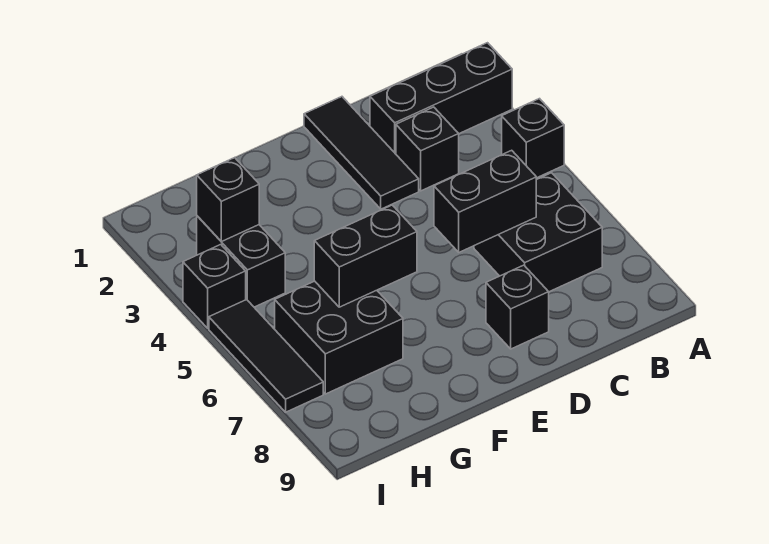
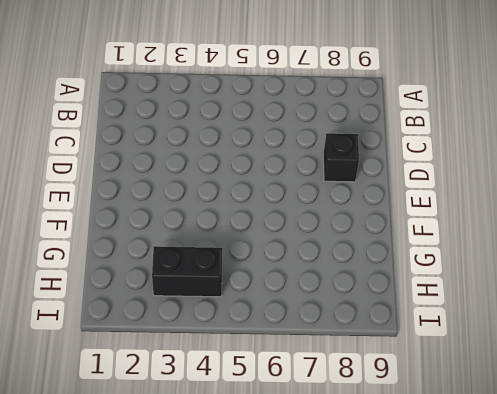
none -> black brick A2:C2 level 1
none -> black brick A4 level 1
none -> black brick B6:C7 level 1

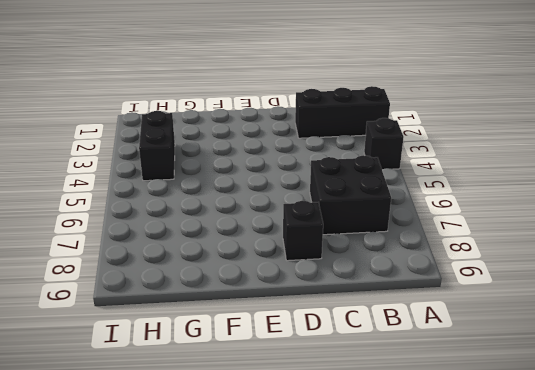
none -> black brick C3 level 1
none -> black tile D1:D3 level 1
none -> black brick G6:H7 level 1

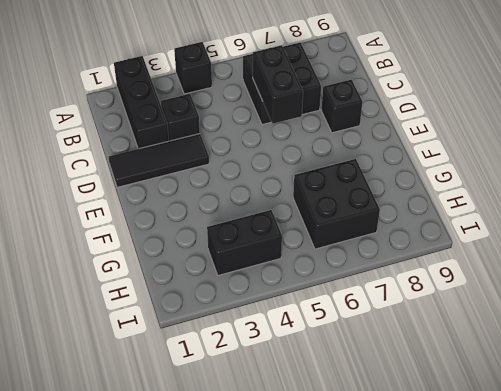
none -> black brick I4 level 1
none -> black tile I5:I7 level 1
none -> black brick F6:G6 level 2

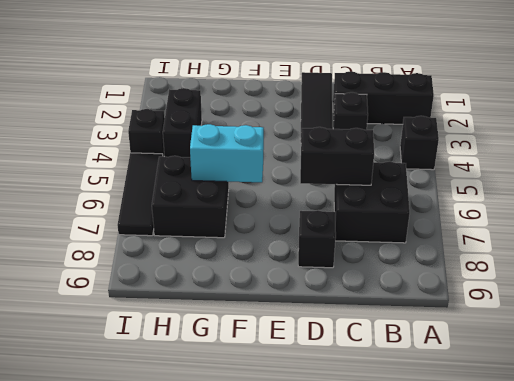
cyan brick F6:G6 level 2 -> black brick F6:G6 level 2
none -> black brick H3 level 2

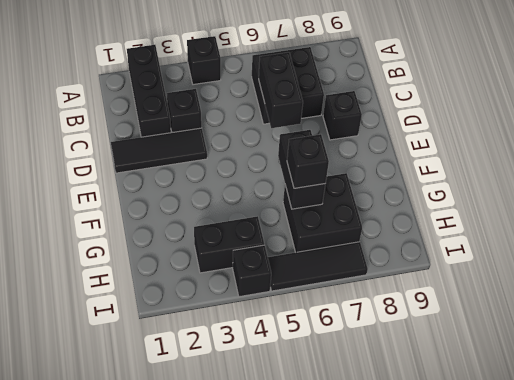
black brick G6 level 3 -> black brick H3 level 2

